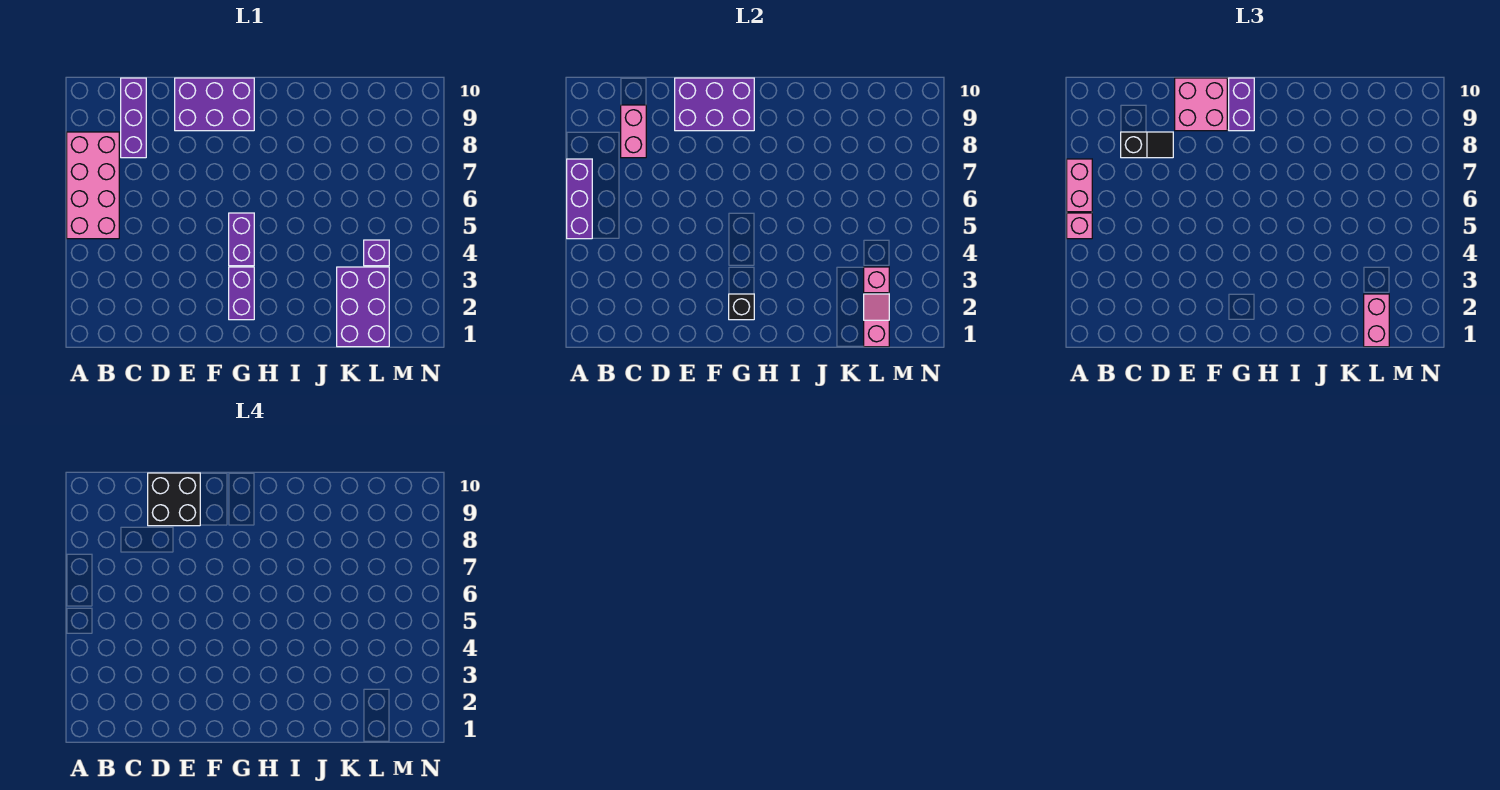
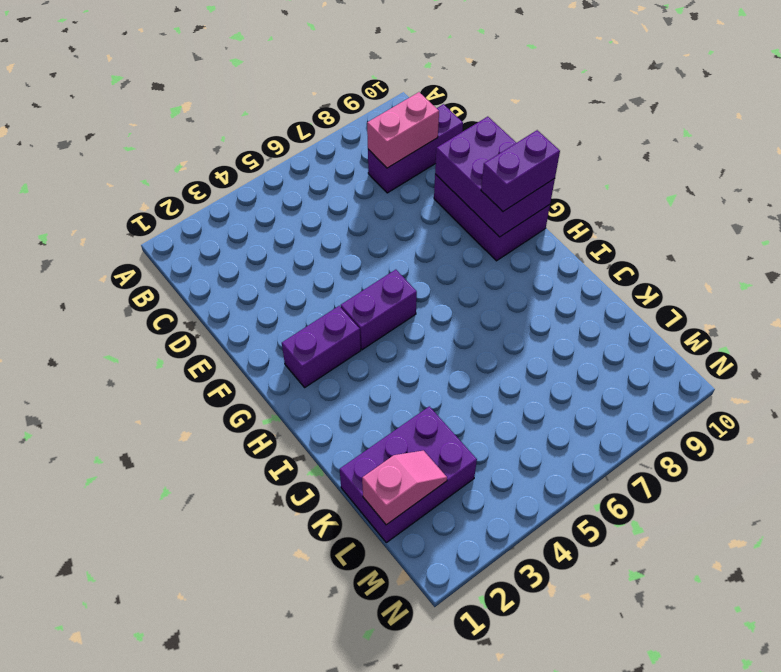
none -> pink brick A5:B8 level 1
none -> purple brick L4 level 1
none -> purple brick A5:A7 level 2

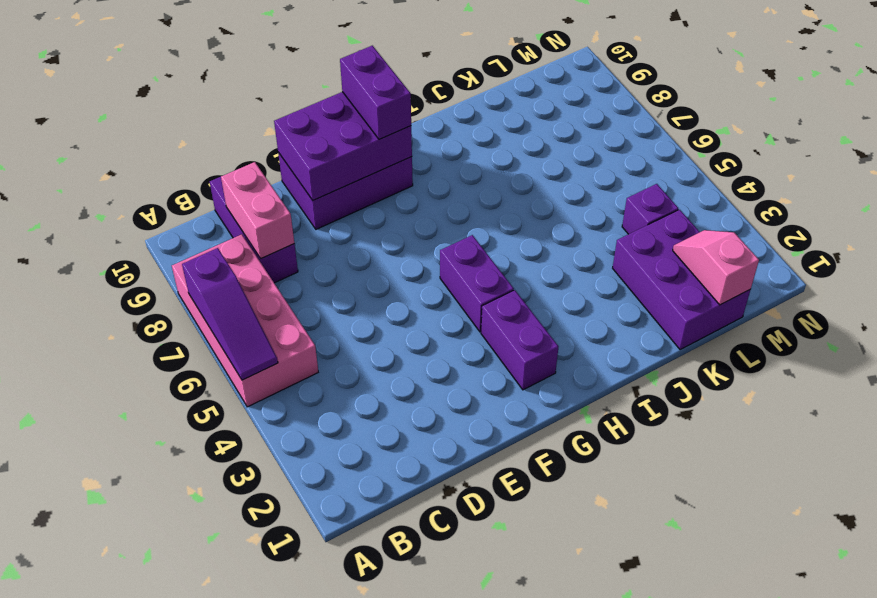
purple slope A5:A7 level 2 top 7 -> purple brick A5:A7 level 2
none -> black brick G2 level 2
none -> pink brick L3 level 2
none -> pink brick A5 level 3

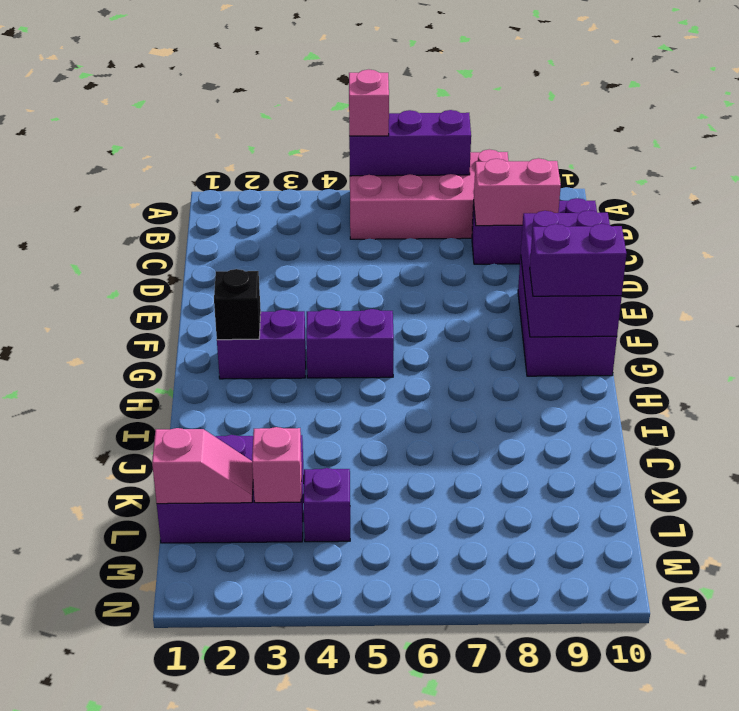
none -> pink brick A6:A7 level 3
none -> black slope C8:D8 level 3 top C
none -> pink brick E9:F10 level 3

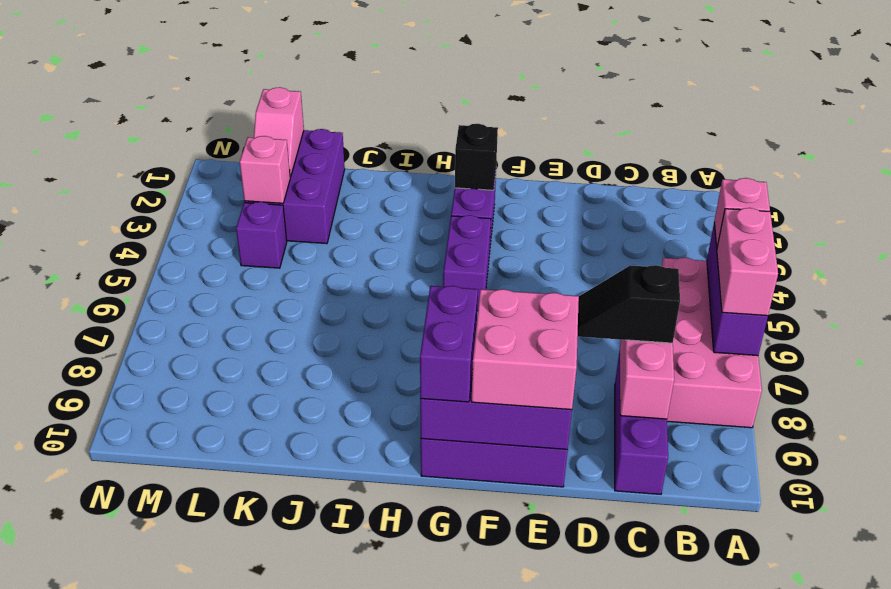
none -> pink brick L1:L2 level 3
none -> black brick D9:E10 level 4

